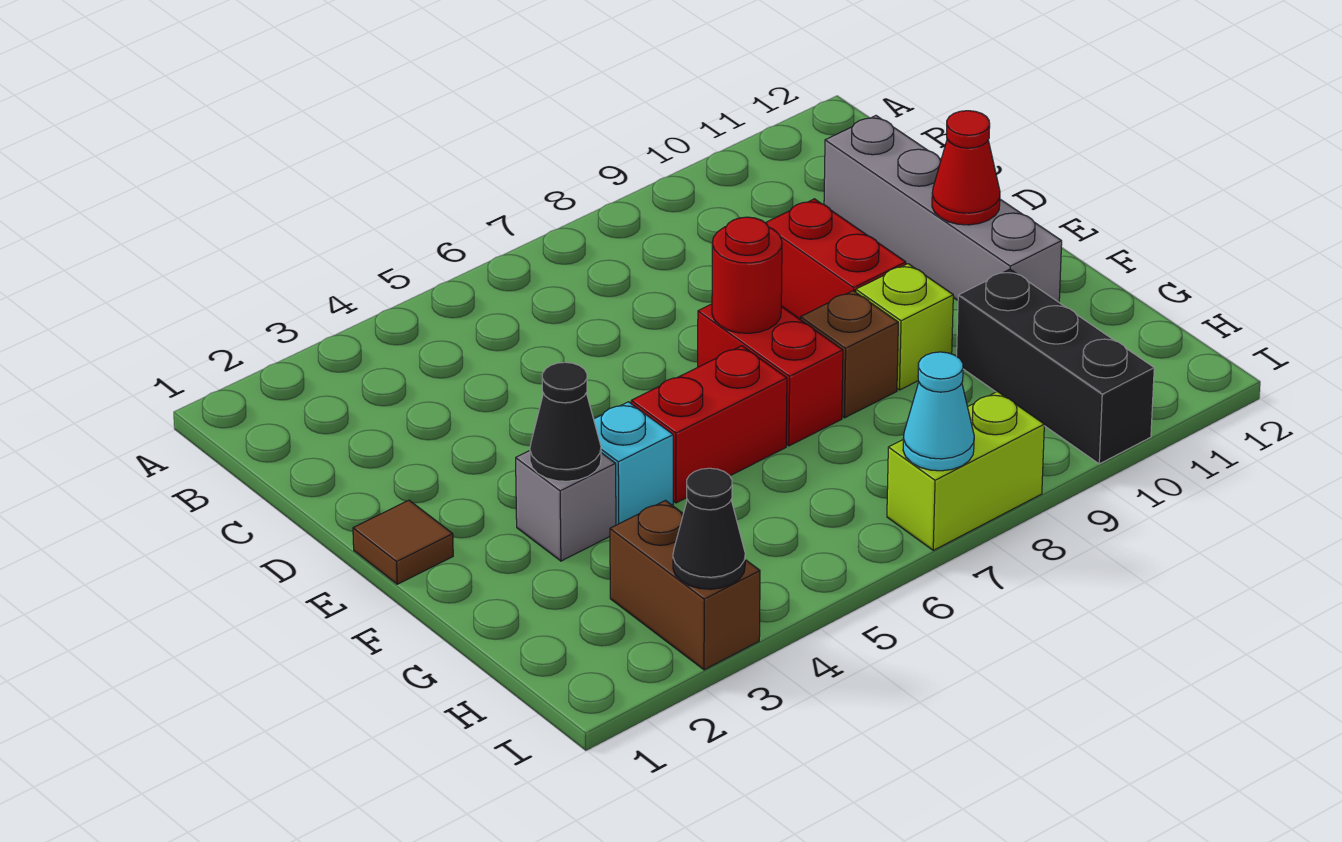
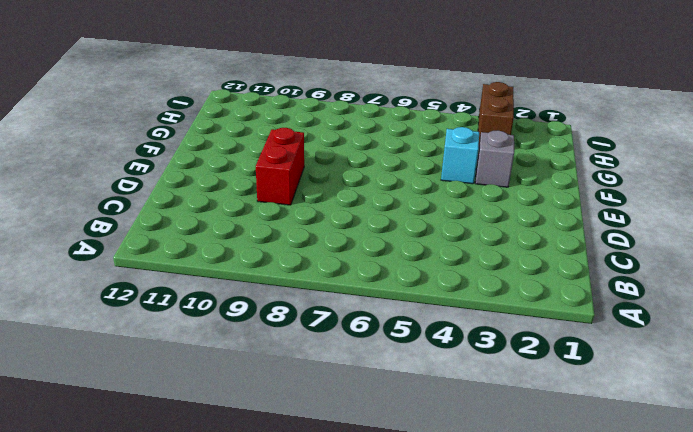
none -> grey brick C11:F11 level 1
none -> brown tile E1 level 1
none -> red brick E7:F7 level 1

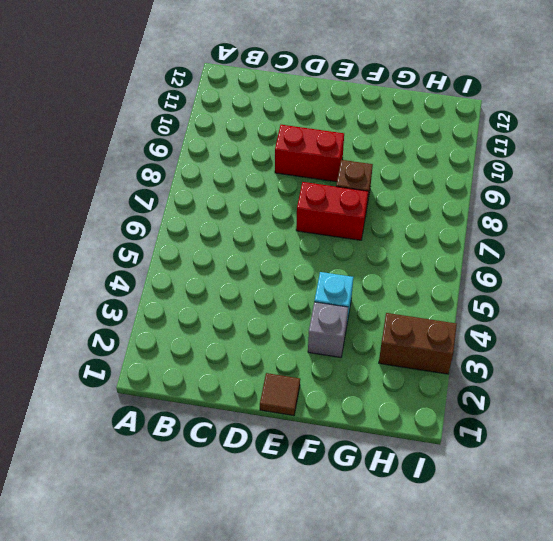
none -> grey brick C11:F11 level 1
none -> red brick F5:F6 level 1
none -> lime brick F9 level 1

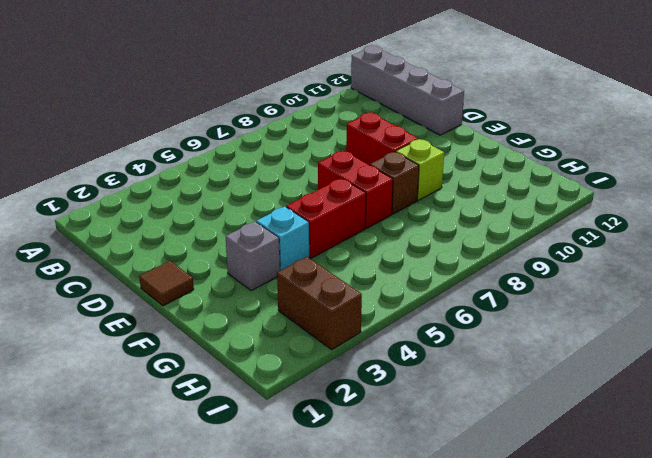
grey brick A12:D12 level 1 -> grey brick C11:F11 level 1
none -> black brick G10:I10 level 1
none -> lime brick I7:I8 level 1
none -> red round brick E7 level 2

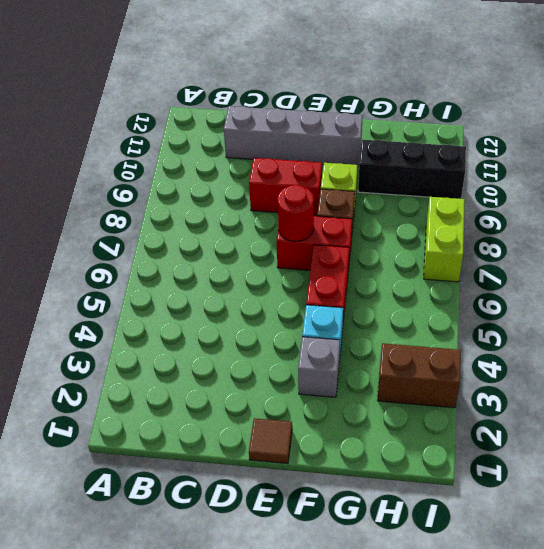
none -> red cone E11 level 2
none -> black cone F3 level 2
none -> black cone I3 level 2

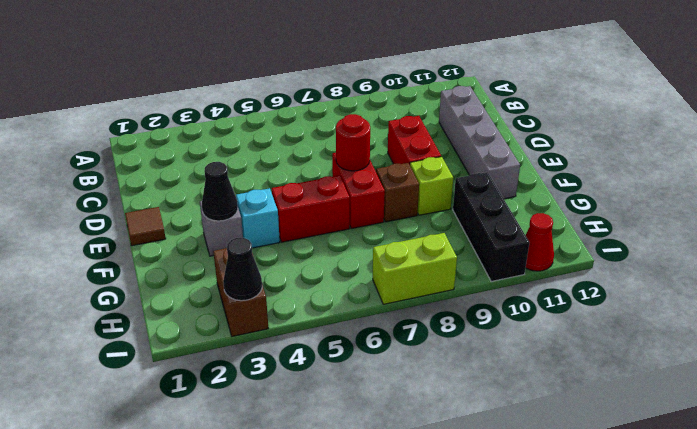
red cone I11 level 1 -> red cone E11 level 2
none -> cyan cone I7 level 2

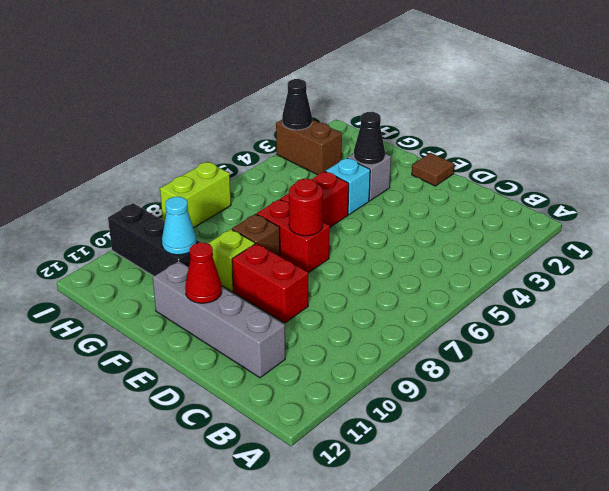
cyan cone G10 level 2 -> cyan cone I7 level 2

